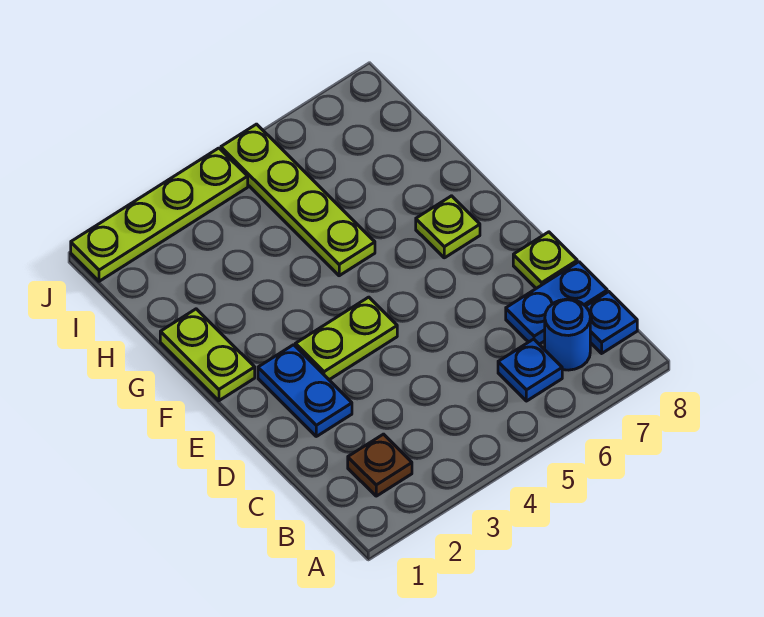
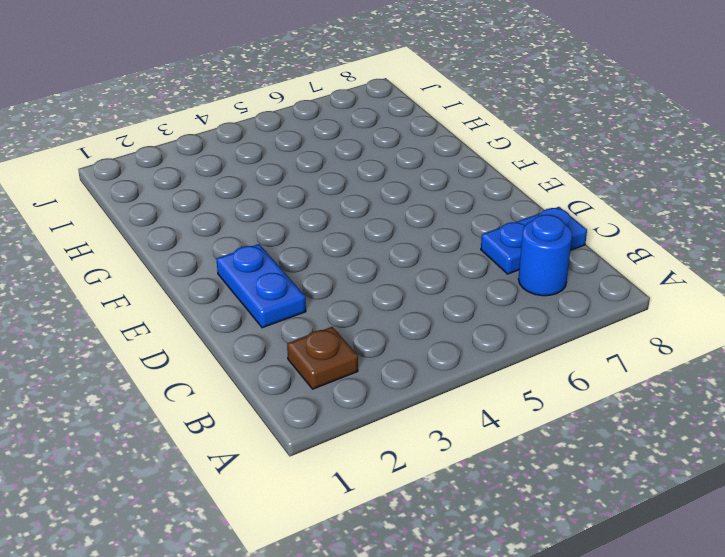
none -> blue plate B6 level 1
none -> blue plate B8 level 1
none -> lime plate D8 level 1

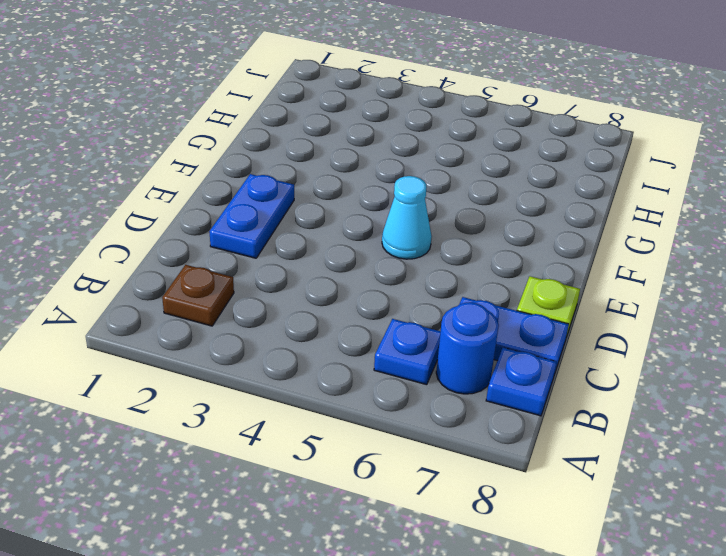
cyan cone E5 level 1 -> none
none -> lime plate E3:E4 level 1
none -> lime plate F1:G1 level 1
none -> lime plate F7 level 1

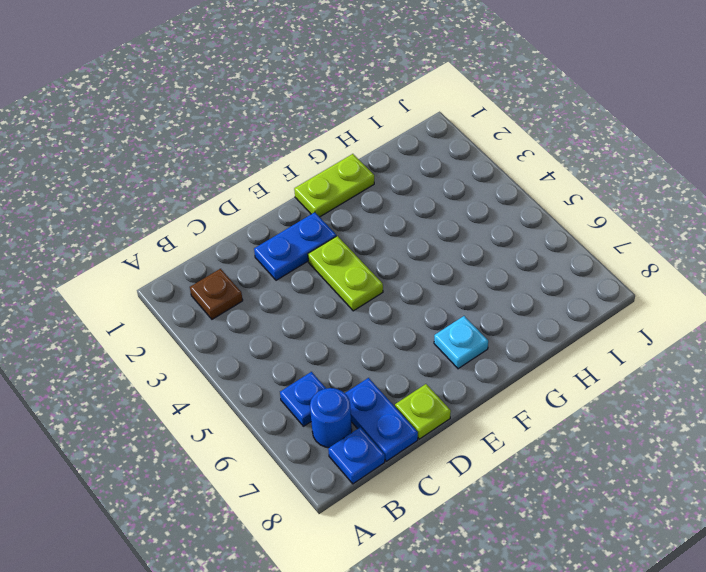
cyan plate F7 level 1 -> lime plate F7 level 1
none -> lime plate G5:J5 level 1
none -> lime plate J1:J4 level 1

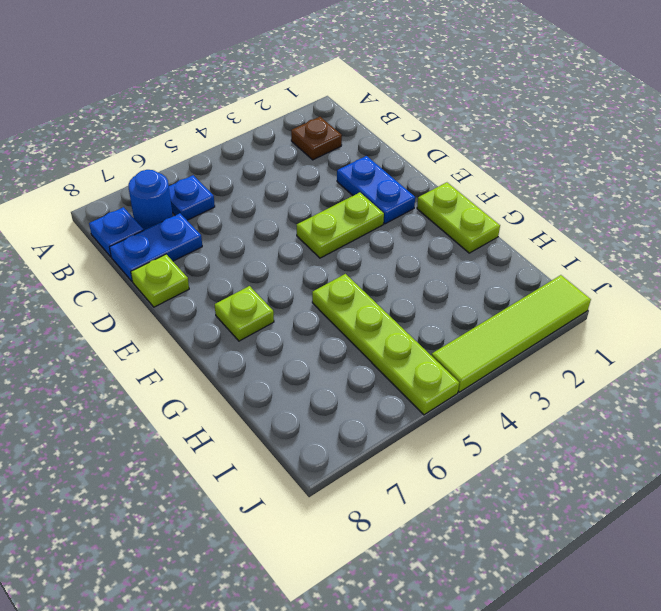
lime tile J1:J4 level 1 -> lime plate J1:J4 level 1

